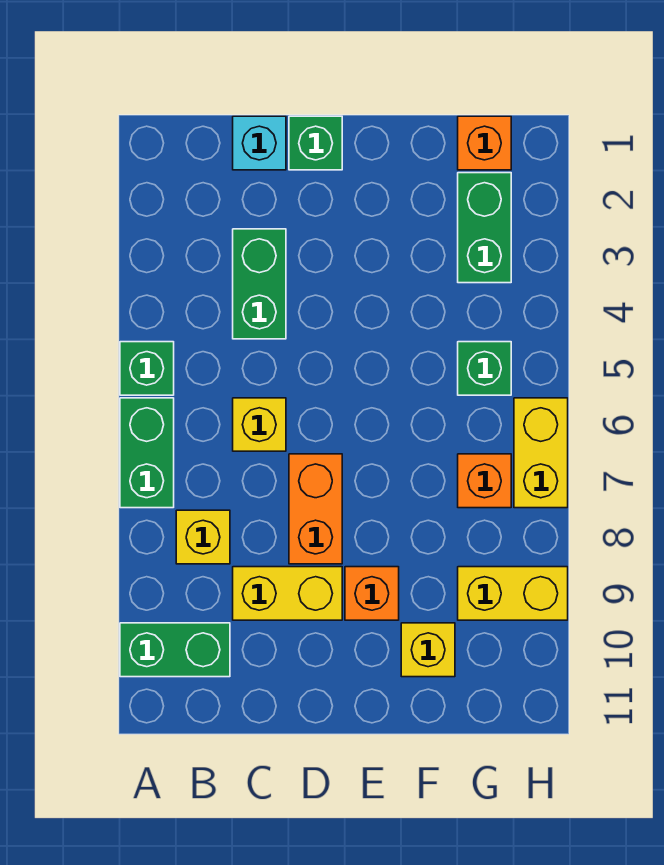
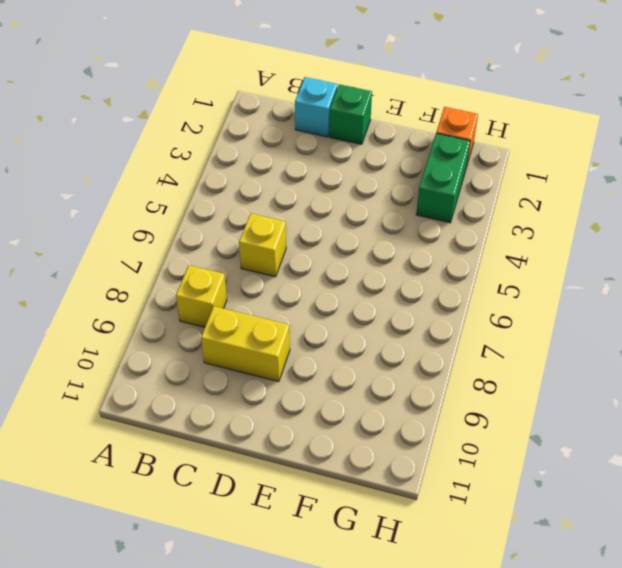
none -> green brick A5 level 1
none -> green brick A6:A7 level 1
none -> green brick A10:B10 level 1

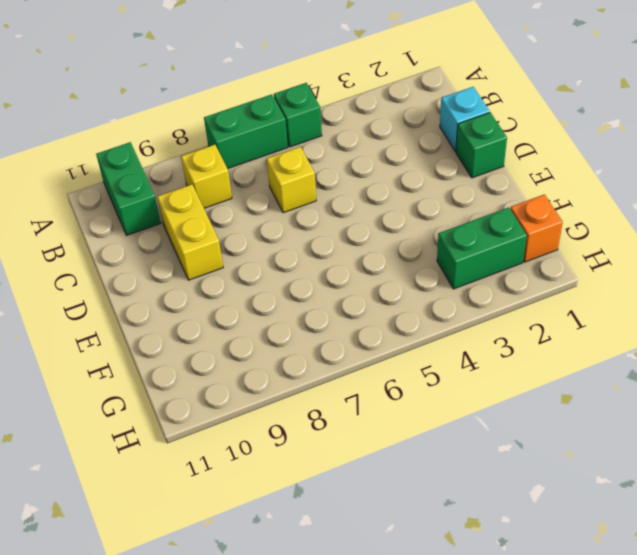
none -> green brick C3:C4 level 1
none -> orange brick D7:D8 level 1
none -> orange brick E9 level 1

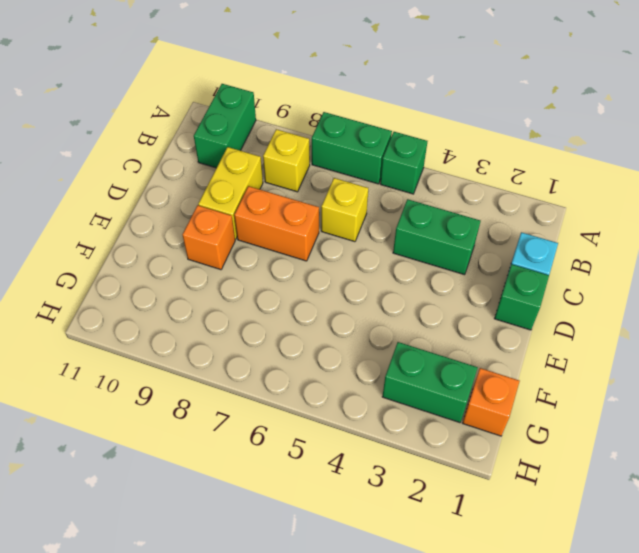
none -> yellow brick F10 level 1
none -> green brick G5 level 1
none -> orange brick G7 level 1

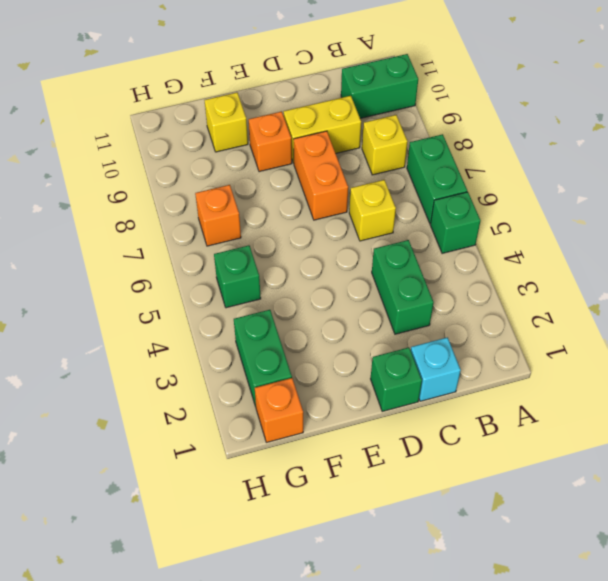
none -> yellow brick G9:H9 level 1
none -> yellow brick H6:H7 level 1

